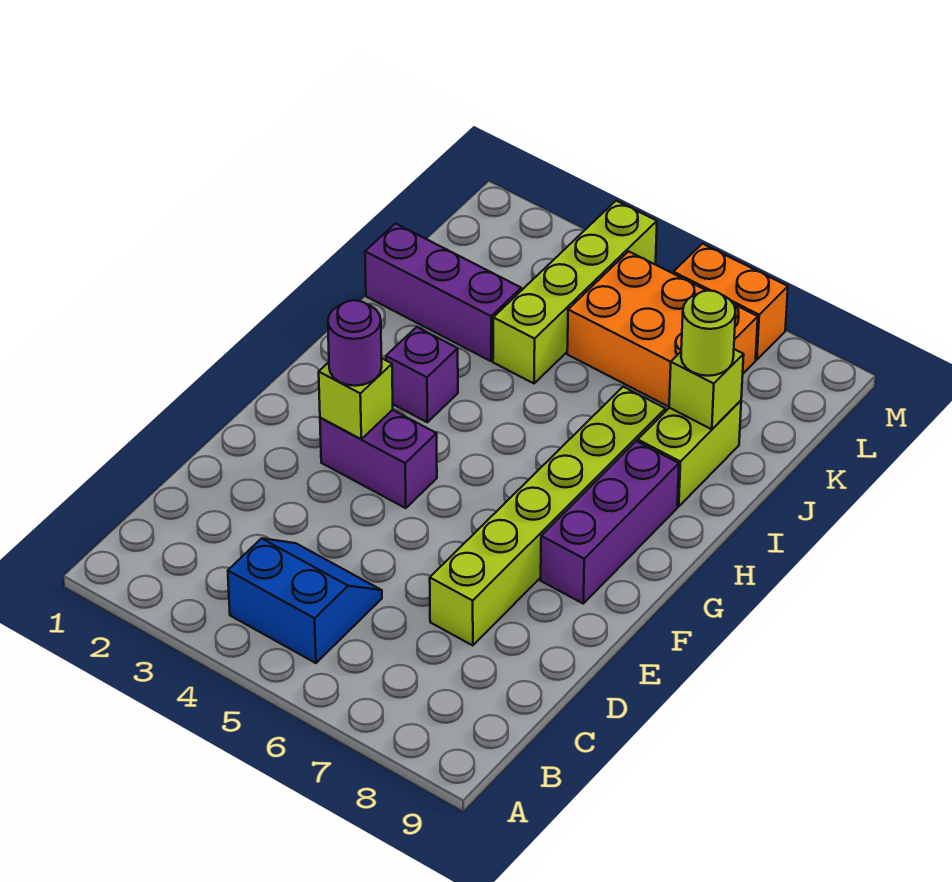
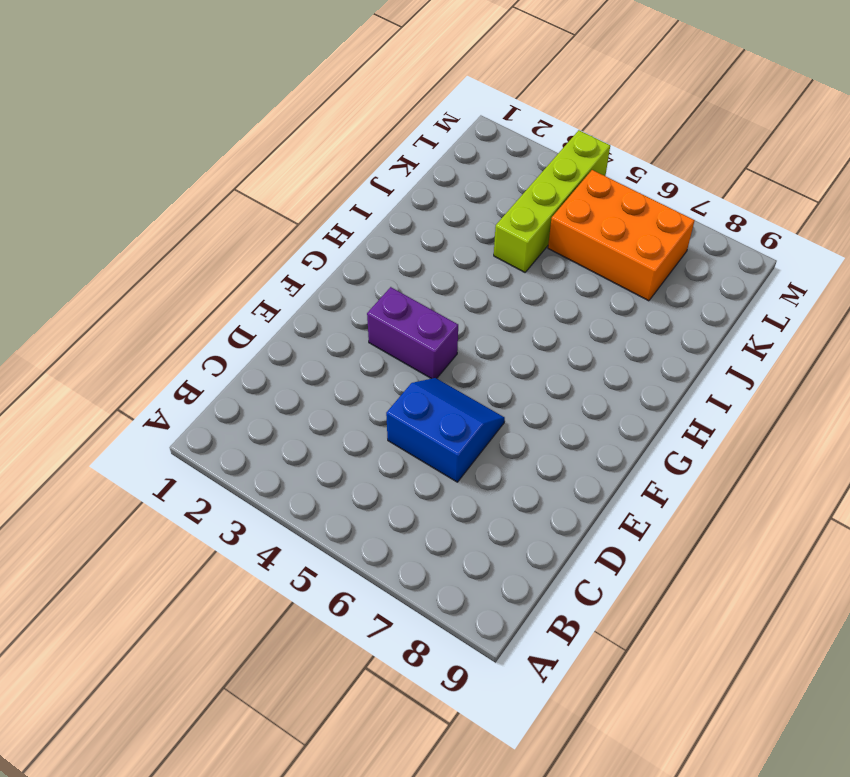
blue slope D5:E6 level 1 top D -> blue slope B4:C5 level 1 top B
none -> lime brick D7:I7 level 1
none -> purple brick F8:H8 level 1
none -> purple brick H3 level 1

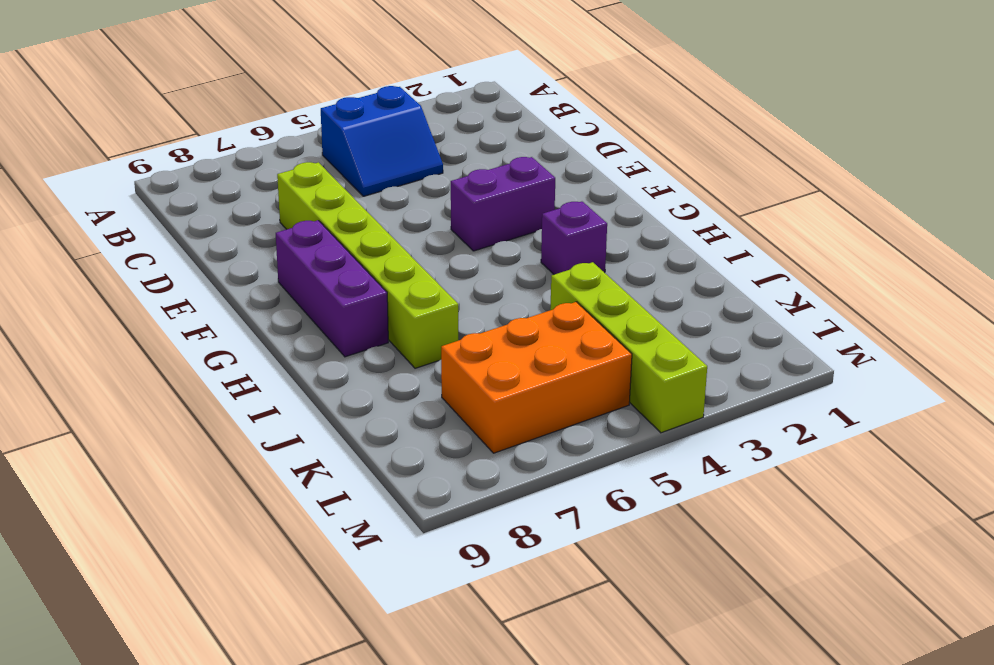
none -> lime brick I8:J8 level 1
none -> purple brick J1:J3 level 1
none -> orange brick M6:M7 level 1

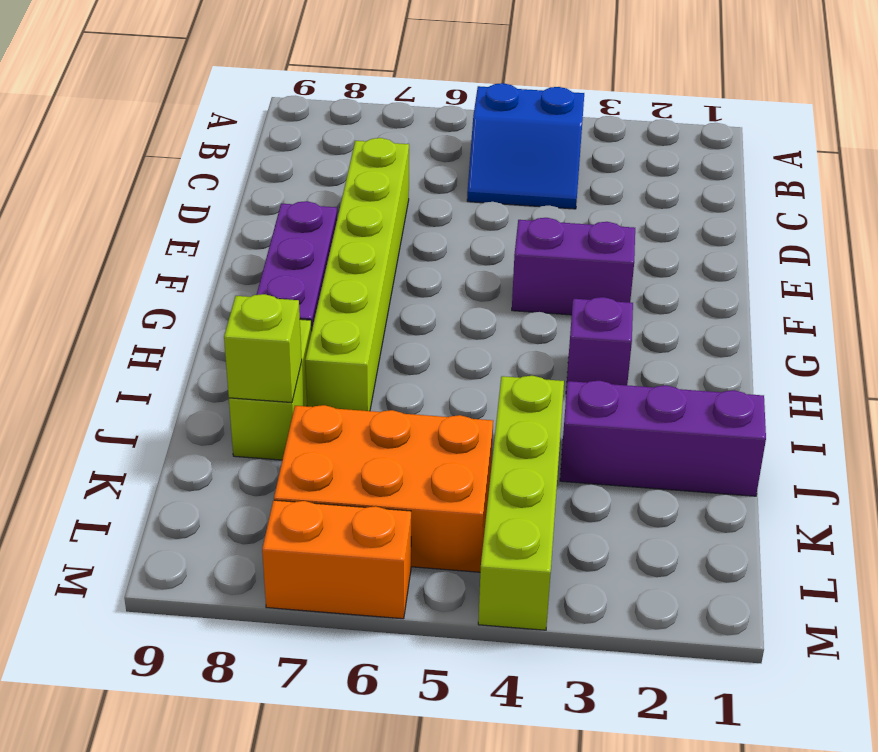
none -> lime brick F3 level 2
none -> purple round brick F3 level 3
none -> lime round brick J8 level 3

